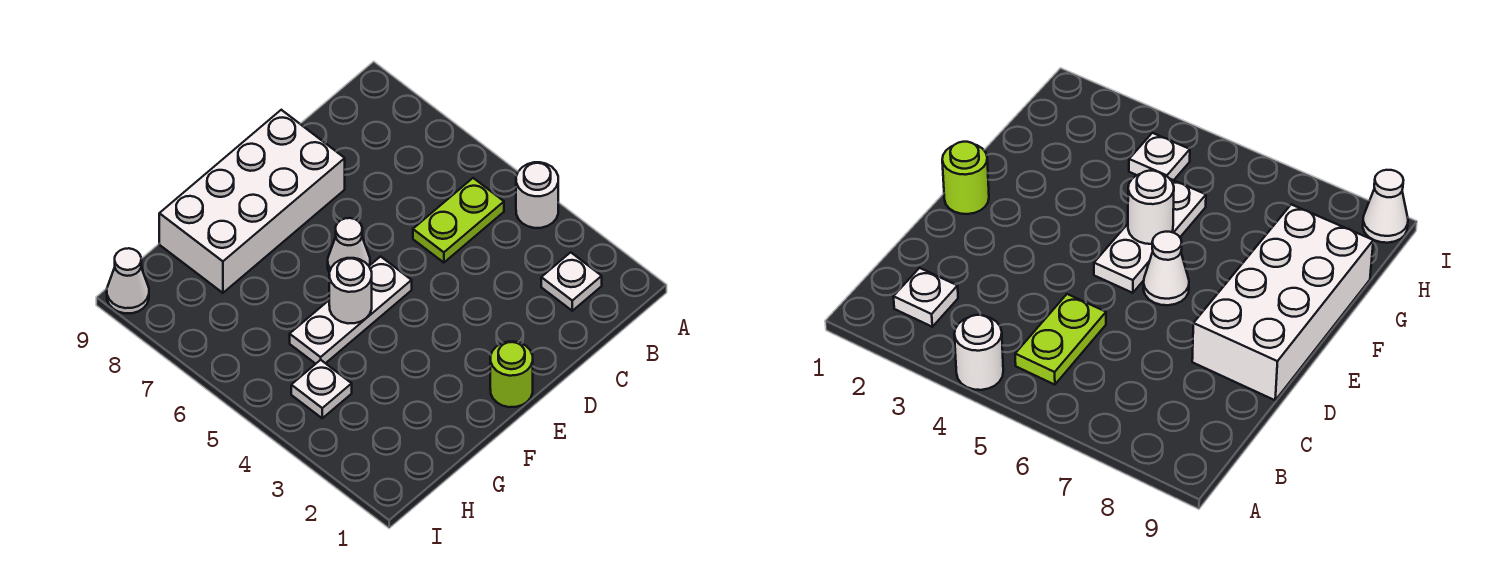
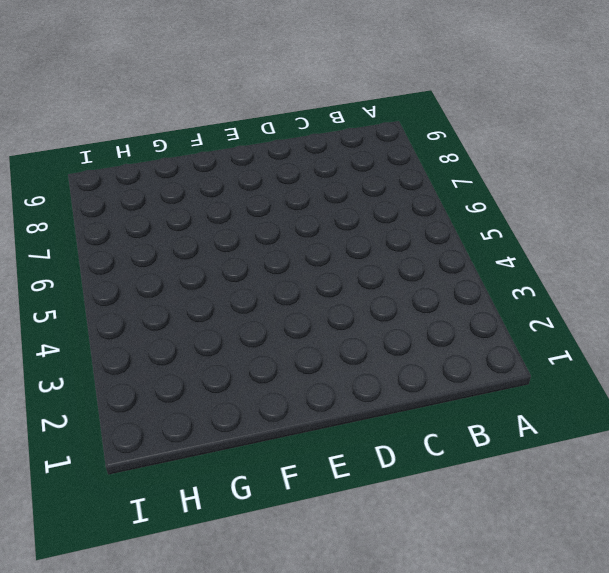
none -> white round brick A4 level 1
none -> white plate B2 level 1

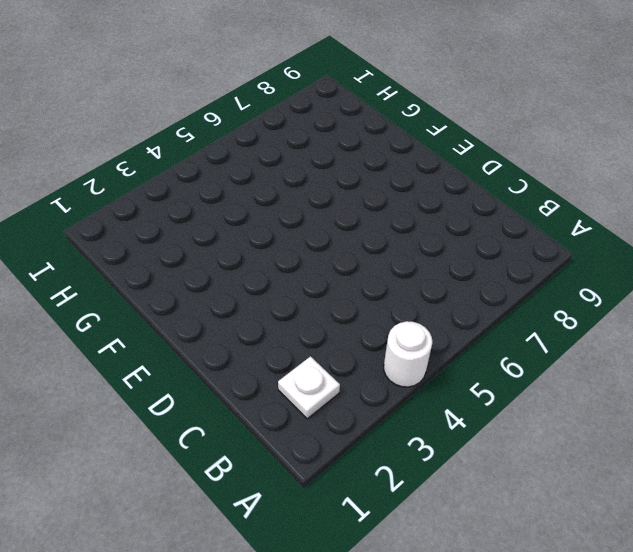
none -> lime plate B5:C5 level 1
none -> white brick D8:G9 level 1

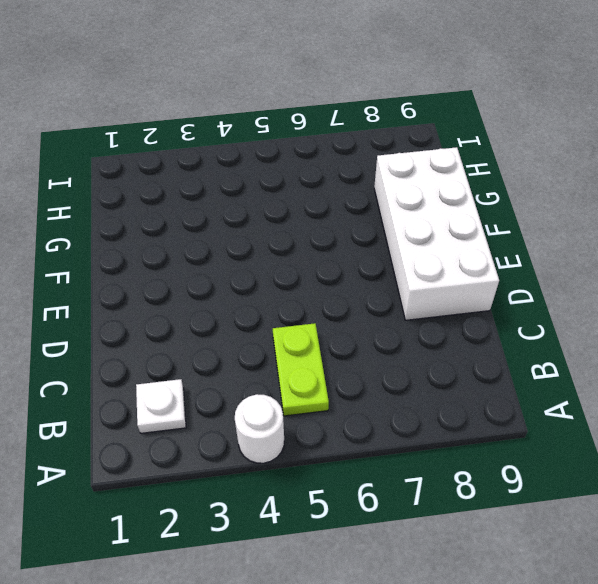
none -> lime round brick E1 level 1
none -> white plate E5:G5 level 1

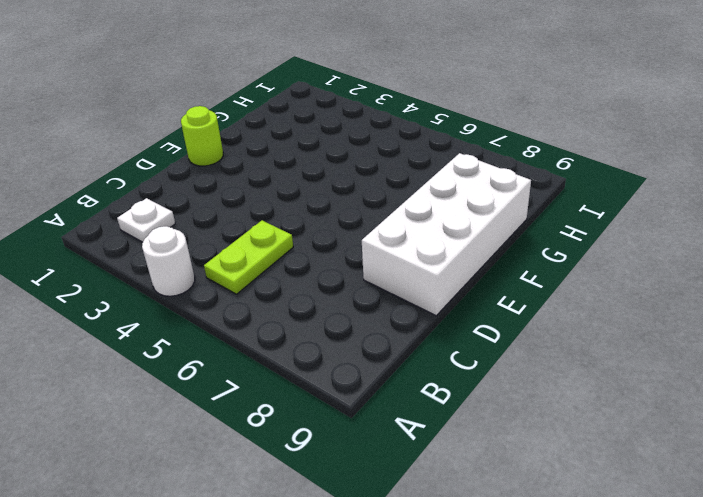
none -> white plate E5:G5 level 1
none -> white cone E6 level 1

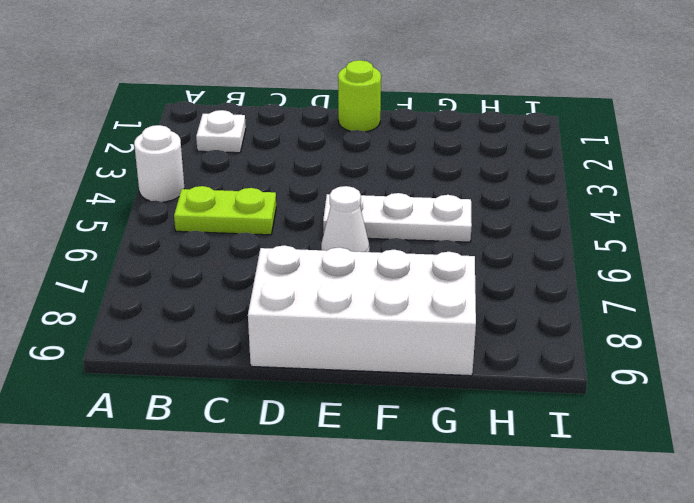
none -> white plate H4 level 1
none -> white cone I9 level 1

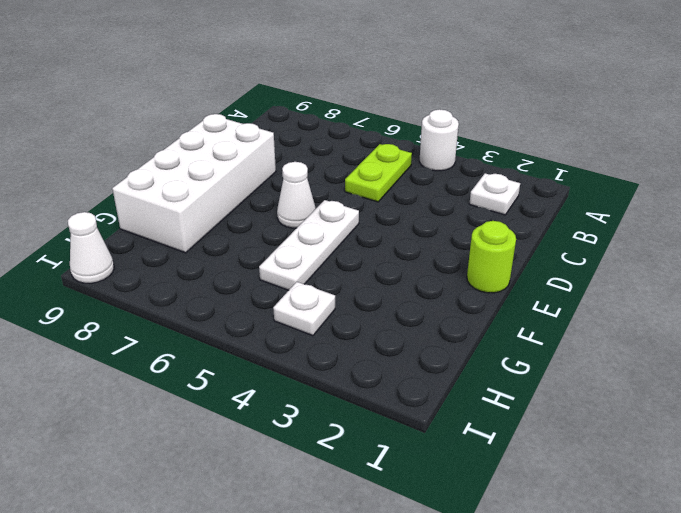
none -> white round brick F5 level 2

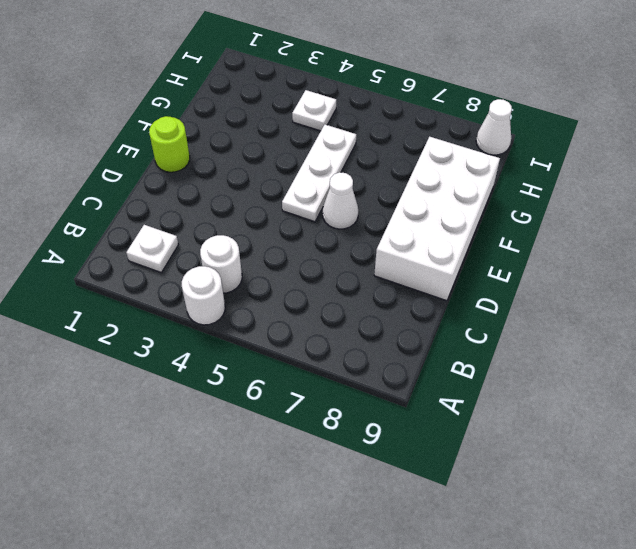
white round brick B4 level 1 -> white round brick F5 level 2
none -> lime plate B5:C5 level 1

